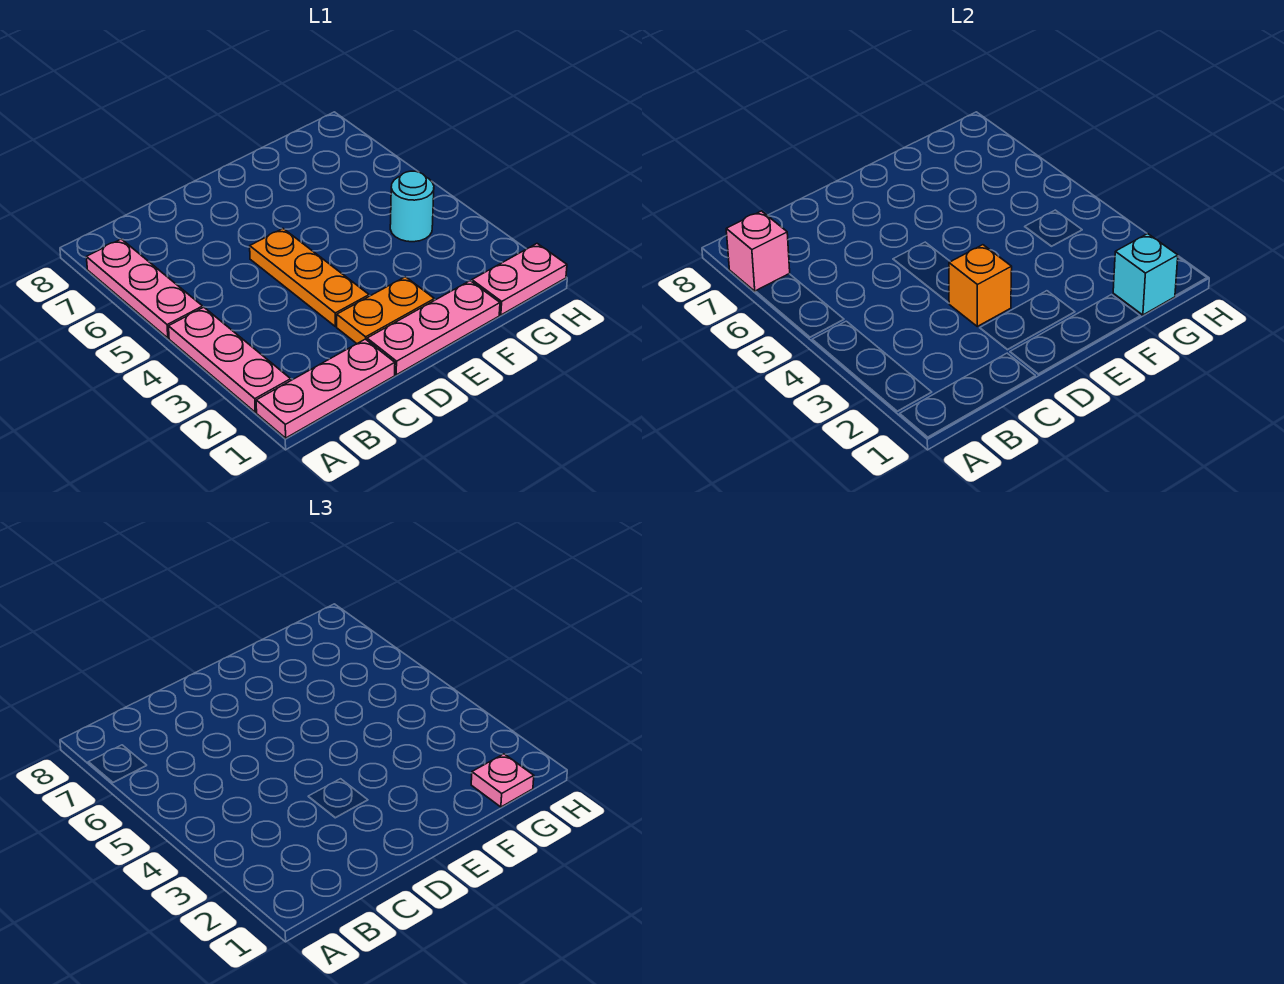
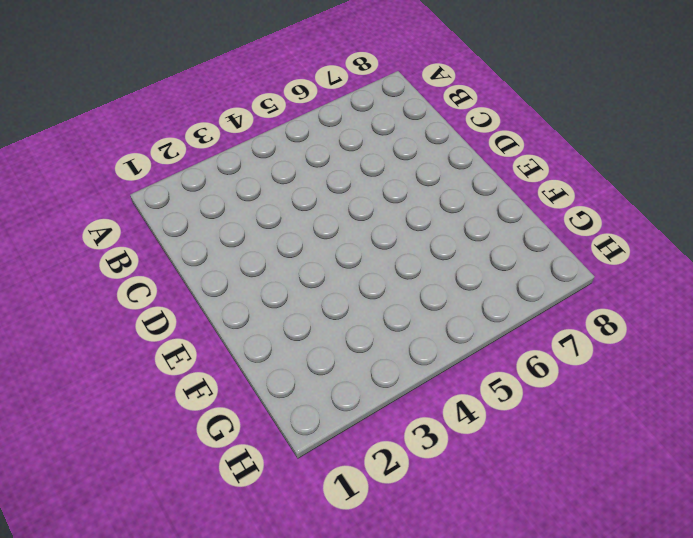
none -> pink plate A1:C1 level 1
none -> pink plate A2:A4 level 1
none -> pink plate A5:A7 level 1

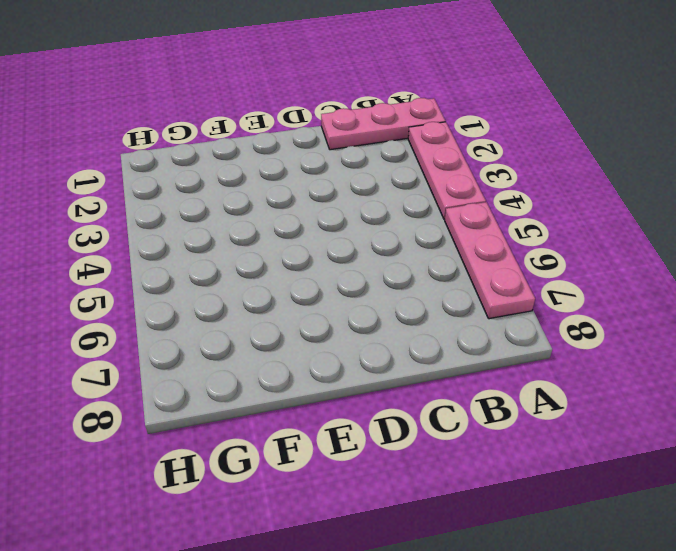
none -> pink plate D1:F1 level 1
none -> orange plate D2:E2 level 1
none -> orange plate D3:D5 level 1

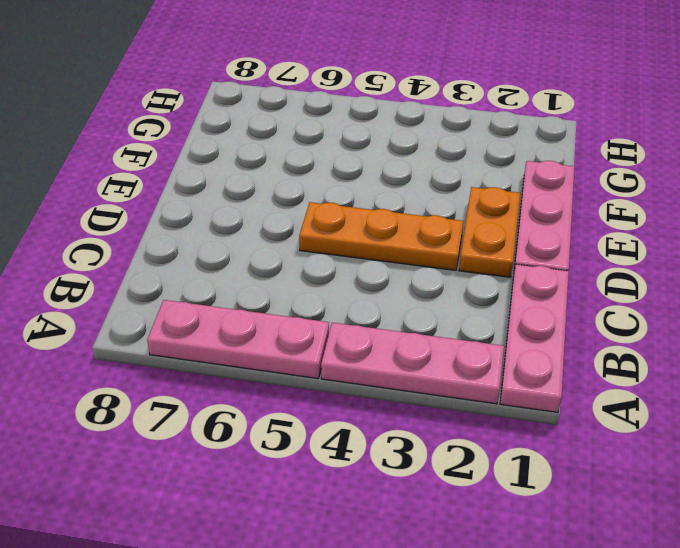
none -> pink plate G1:H1 level 1
none -> cyan round brick G4 level 1
none -> pink brick A7 level 2

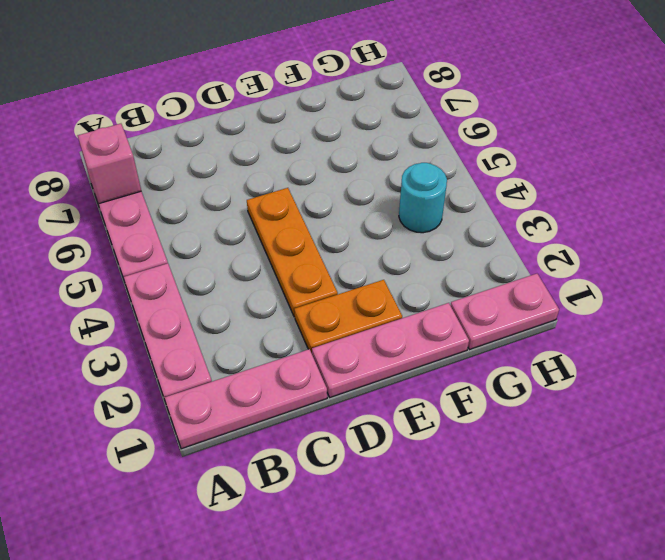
none -> orange brick D3 level 2
none -> cyan brick G1 level 2
none -> pink plate G1 level 3

